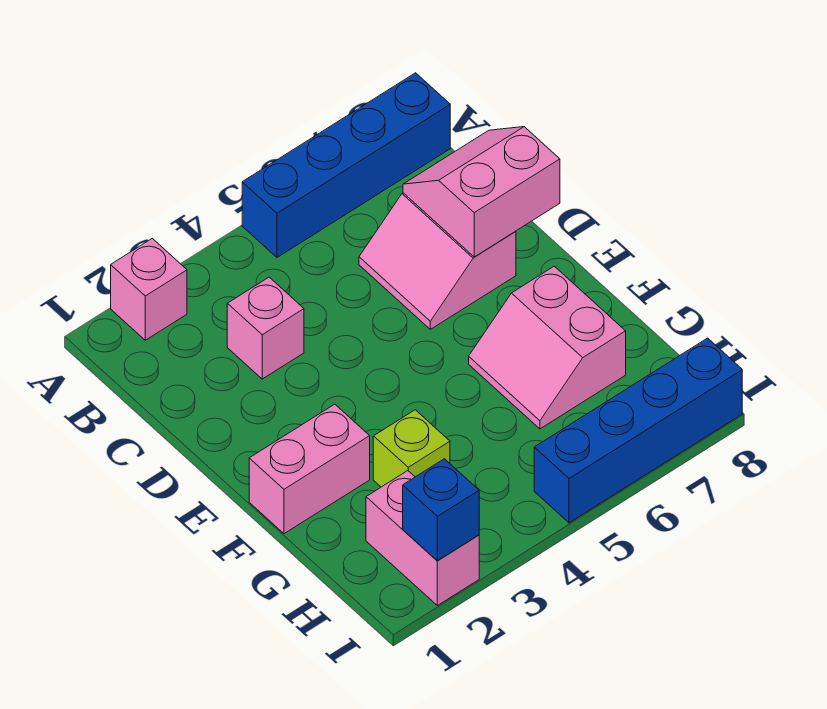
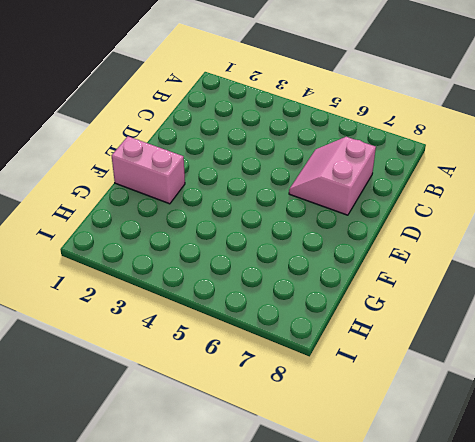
none -> pink brick A2 level 1
none -> blue brick A5:A8 level 1

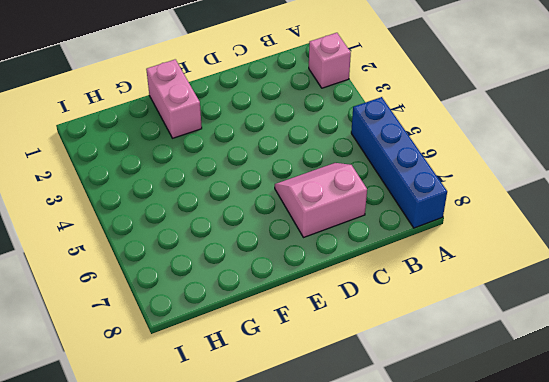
none -> pink brick C3 level 1
none -> pink slope F6:G7 level 1 top 7

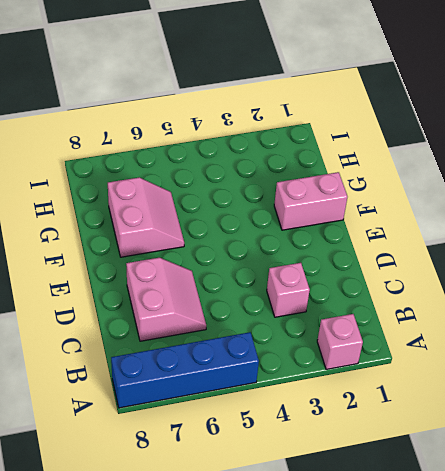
none -> lime brick G3 level 1
none -> pink brick H2:I2 level 1

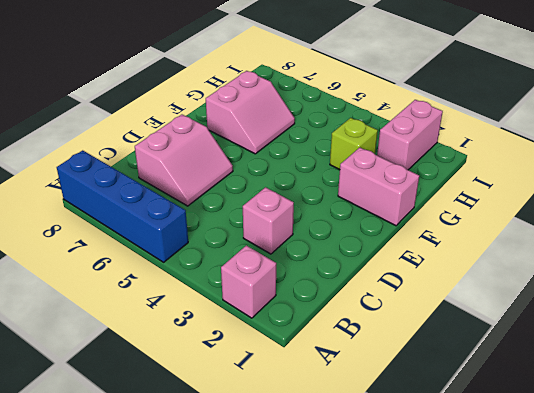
none -> blue brick I5:I8 level 1
none -> pink slope C7:D8 level 2 top D

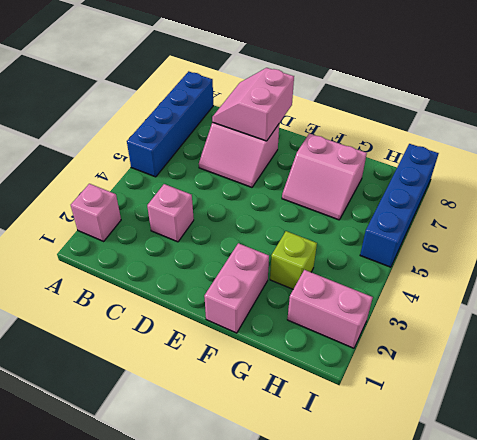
none -> blue brick I2 level 2

